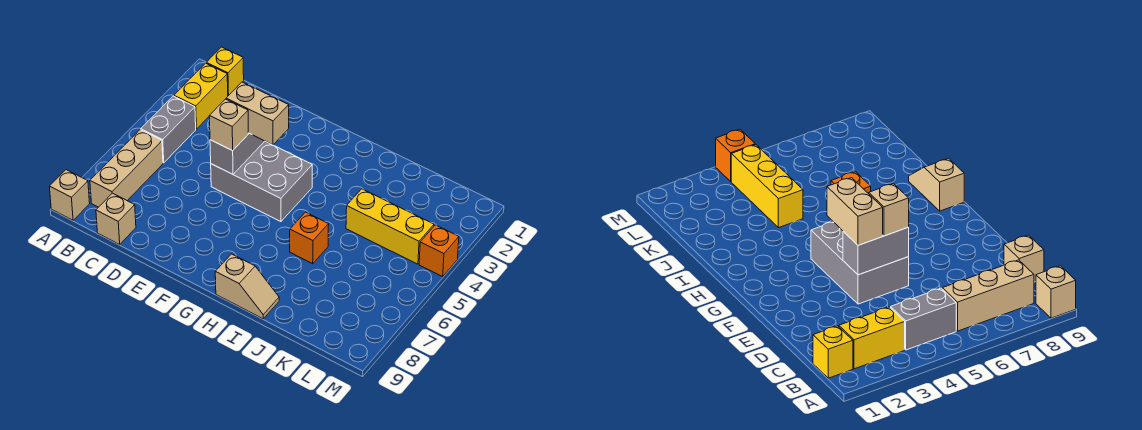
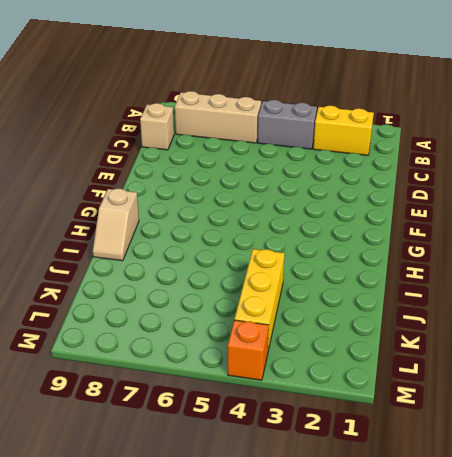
none -> tan brick A9 level 1
none -> yellow brick B1 level 1
none -> grey brick E4:G5 level 1

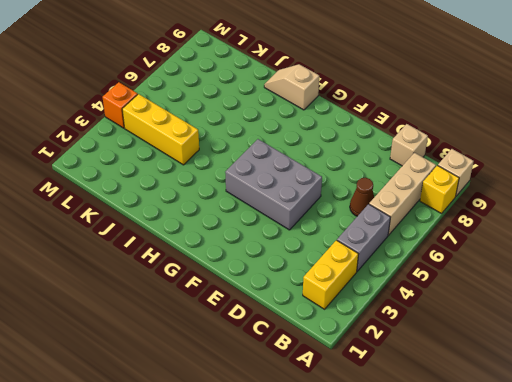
yellow brick A8 level 1 -> yellow brick B1 level 1
brown cone C6 level 1 -> none
none -> orange brick I6 level 1
none -> grey brick E4:E5 level 2
none -> tan brick E4:F4 level 3

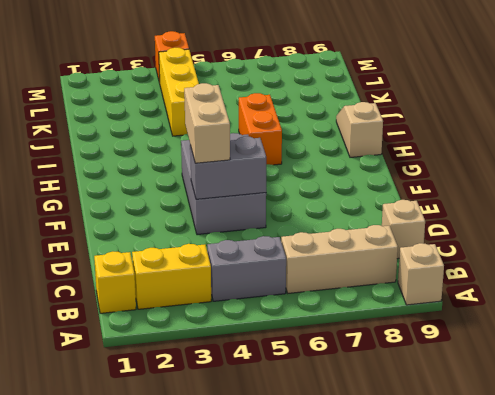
orange brick H6:I6 level 1 -> orange brick I6 level 1
none -> tan brick E5 level 3

